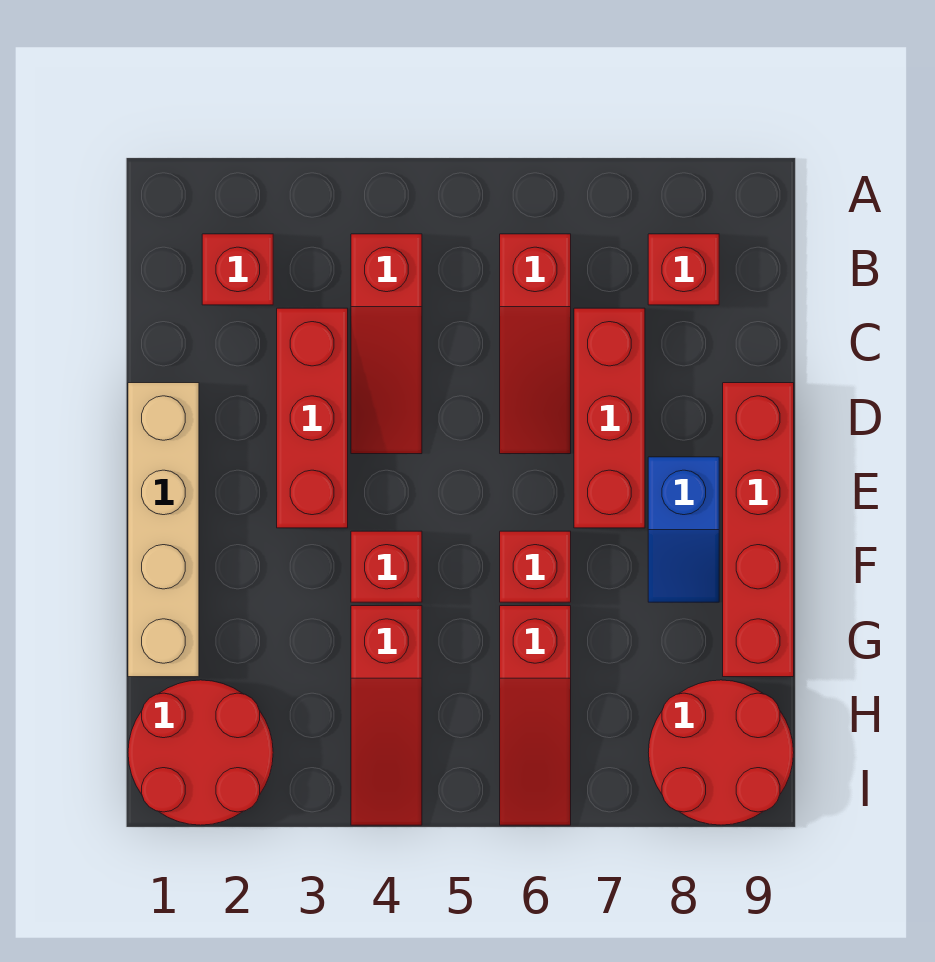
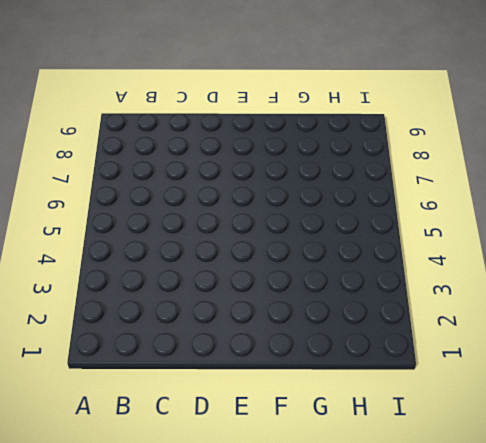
none -> red brick B2 level 1
none -> red slope B4:D4 level 1 top B
none -> red slope B6:D6 level 1 top B

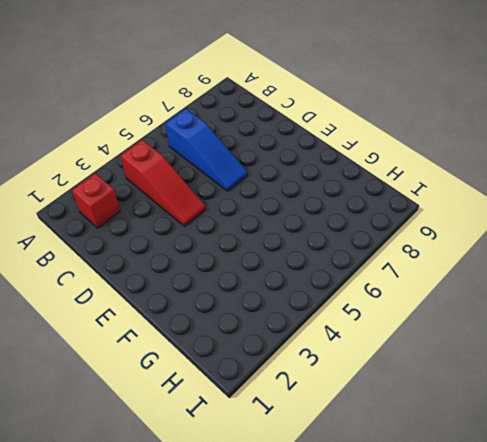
blue slope B6:D6 level 1 top B -> red slope B6:D6 level 1 top B
none -> red brick B8 level 1
none -> red brick C3:E3 level 1
none -> red brick C7:E7 level 1

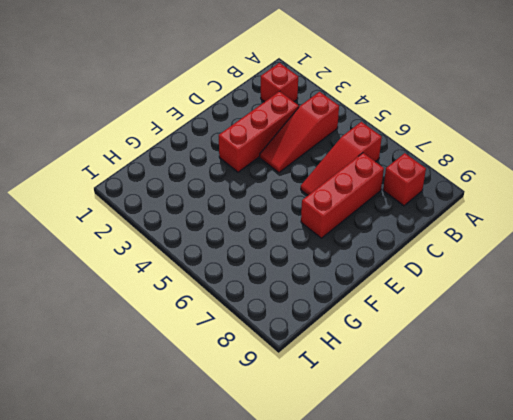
none -> tan brick D1:G1 level 1
none -> red brick D9:G9 level 1
none -> blue slope E8:F8 level 1 top E

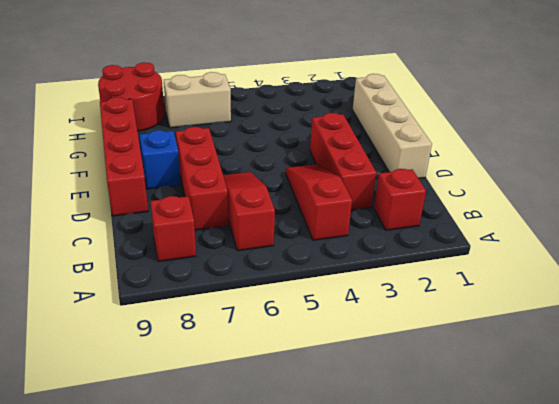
tan brick H6:H7 level 1 -> red slope G6:I6 level 1 top G
none -> red brick F4 level 1
none -> red brick F6 level 1
none -> red slope G4:I4 level 1 top G

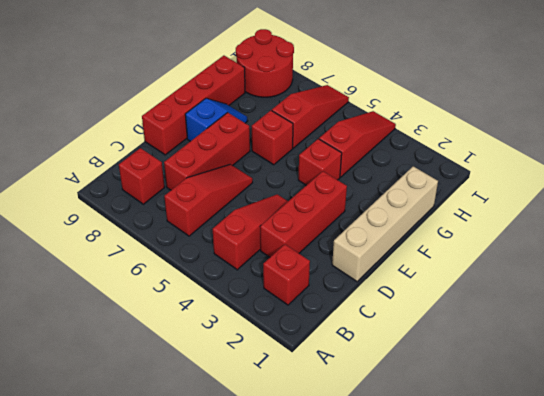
none -> red round brick H1:I2 level 1

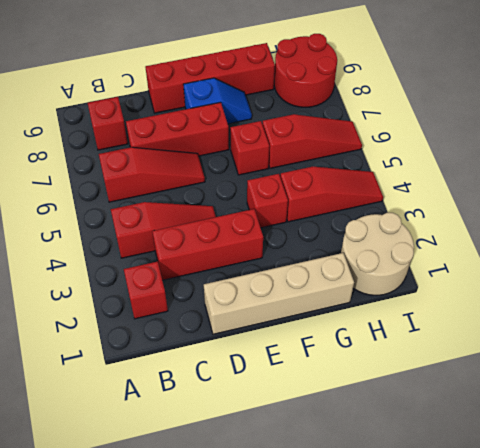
tan round brick H1:I2 level 1 -> red round brick H1:I2 level 1

